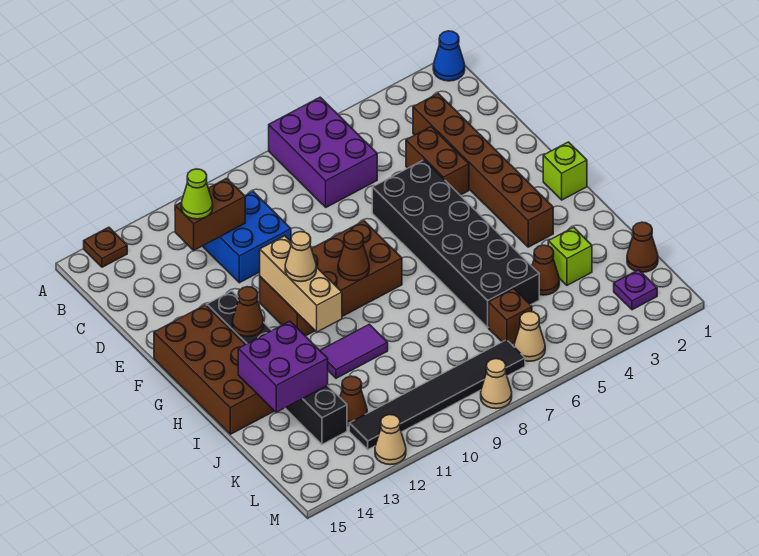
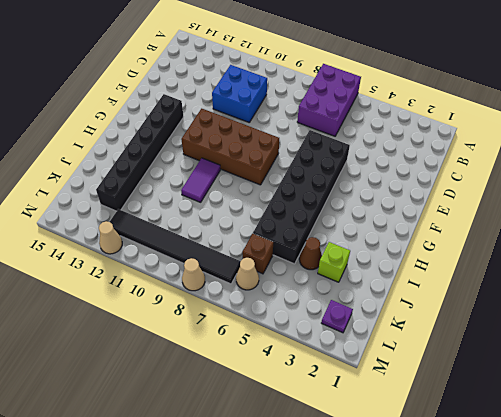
purple tile H10:I10 level 1 -> purple tile I10:I11 level 1
none -> blue cone A1 level 1
none -> brown plate A14 level 1
none -> brown brick C3:H3 level 1

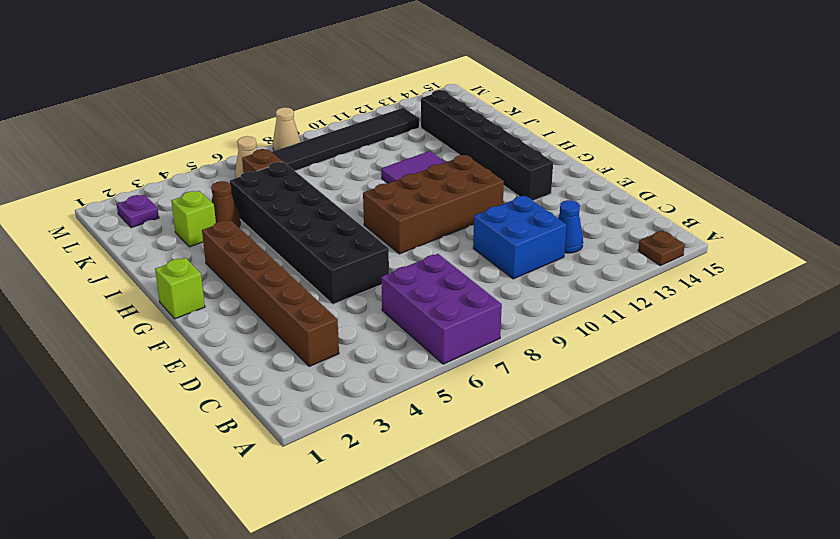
blue cone C12 level 1 -> blue cone A1 level 1
none -> brown brick D4:E4 level 1
none -> brown brick F14:I15 level 1
none -> brown cone K1 level 1

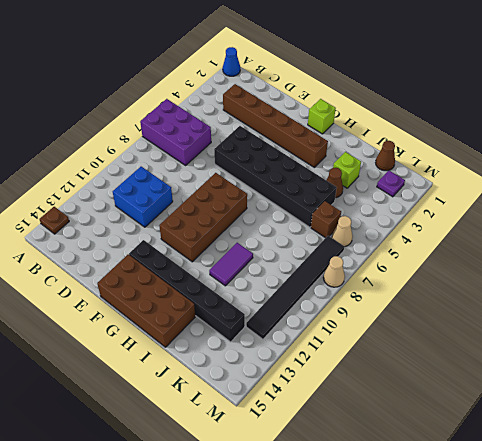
none -> brown brick D4:E4 level 1
none -> brown cone K12 level 1
none -> tan cone M12 level 1

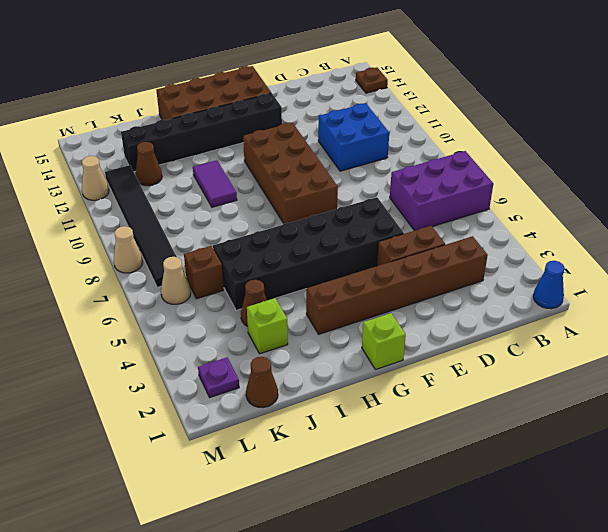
none -> brown brick C11:C12 level 2
none -> tan brick F11:H11 level 2
none -> brown cone G9 level 2

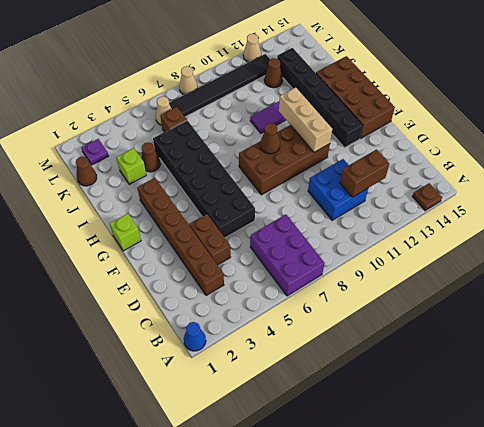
none -> brown cone G13 level 2
none -> purple brick I13:J14 level 2
none -> lime cone C12 level 3

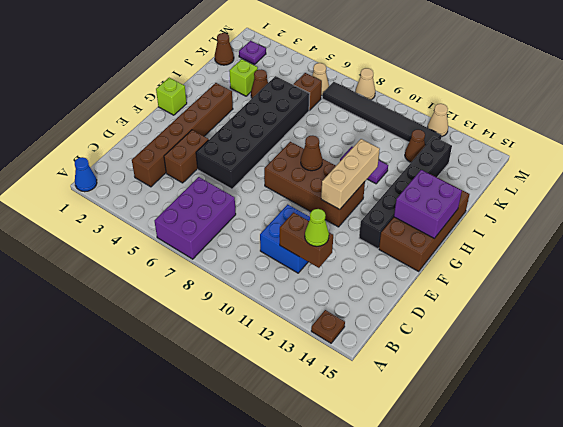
purple brick G14:H15 level 2 -> purple brick I13:J14 level 2
none -> brown cone G13 level 2
none -> tan cone G11 level 3

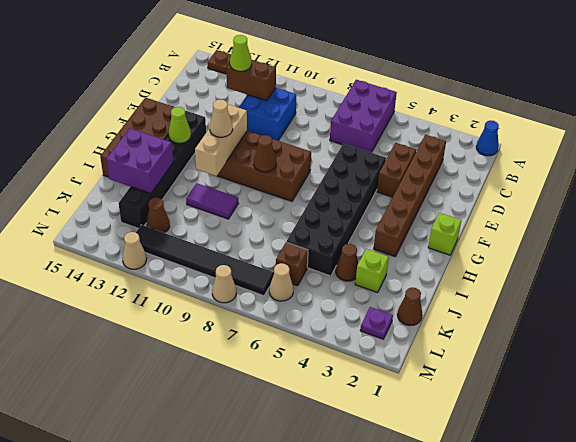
lime cone G13 level 2 -> brown cone G13 level 2

